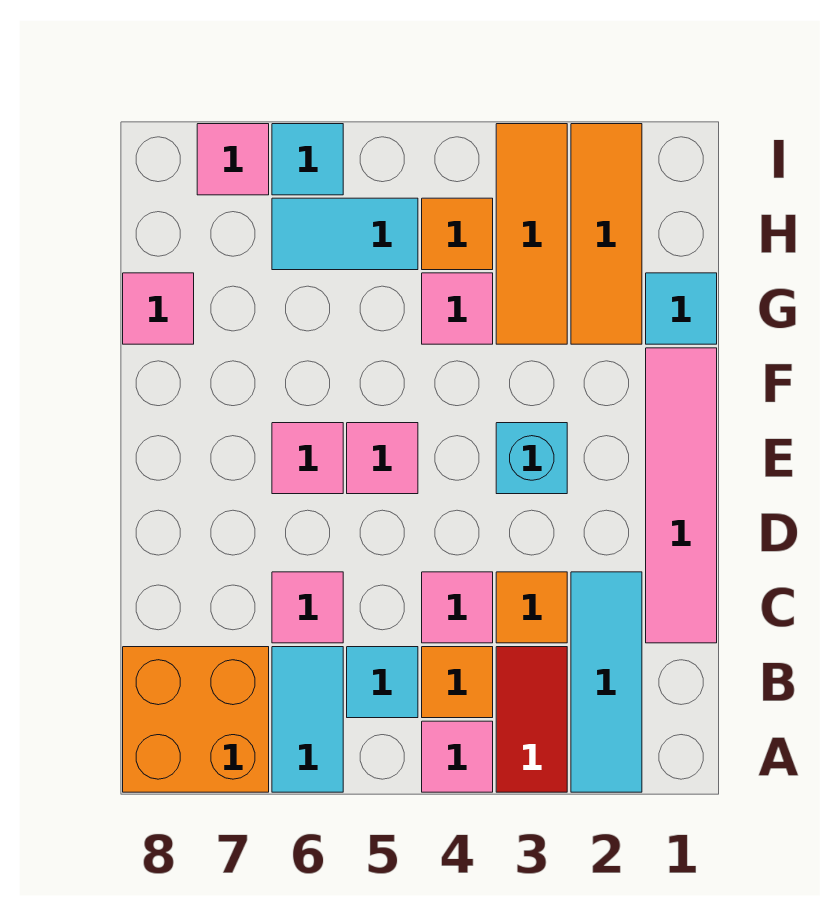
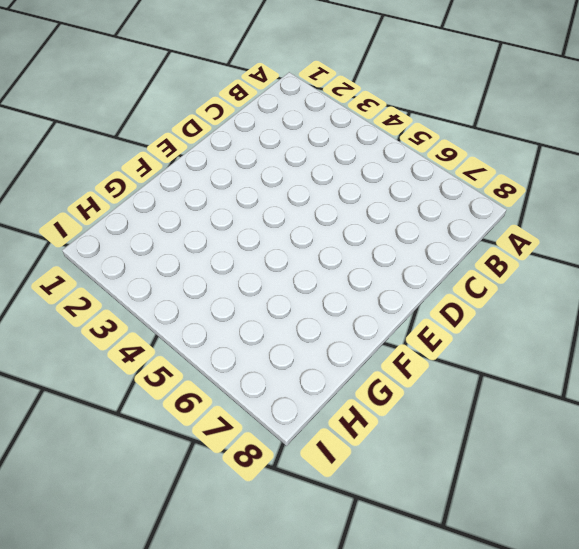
none -> cyan tile A2:C2 level 1
none -> red tile A3:B3 level 1
none -> pink tile A4 level 1

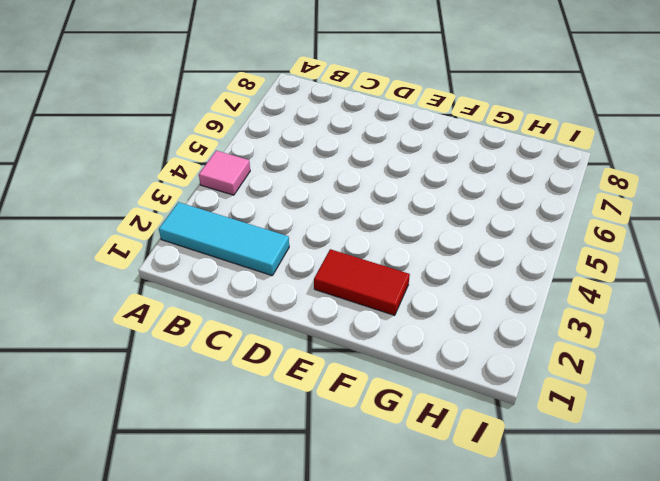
red tile E2:F2 level 1 -> red tile A3:B3 level 1
none -> cyan tile A6:B6 level 1
none -> orange brick A7:B8 level 1
none -> orange tile B4 level 1

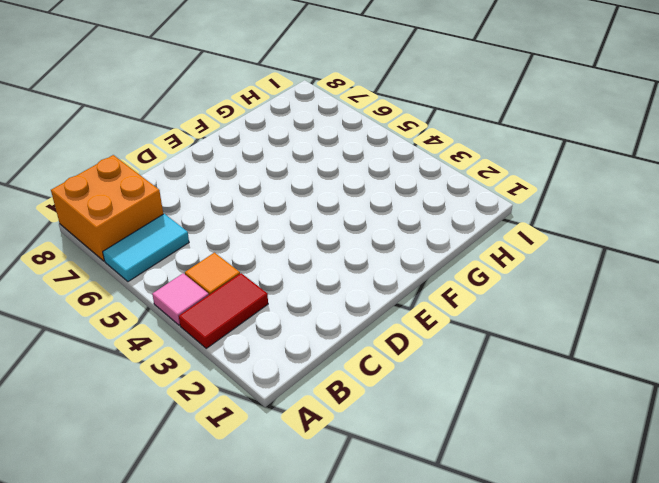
none -> cyan tile A2:C2 level 1
none -> cyan tile B5 level 1
none -> pink tile C1:F1 level 1

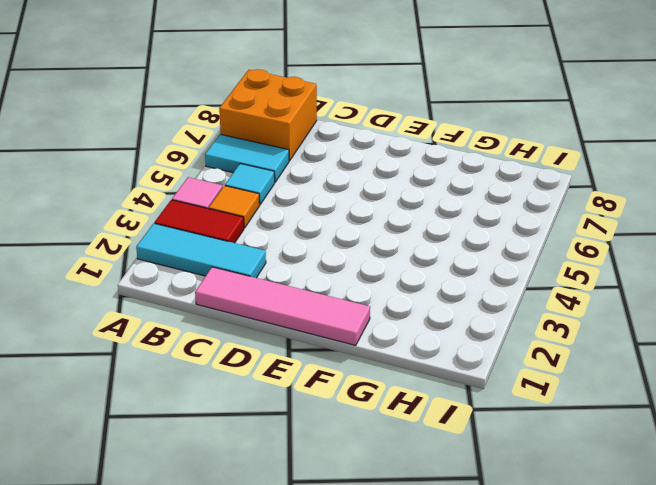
none -> orange tile C3 level 1
none -> pink tile C4 level 1
none -> pink tile C6 level 1

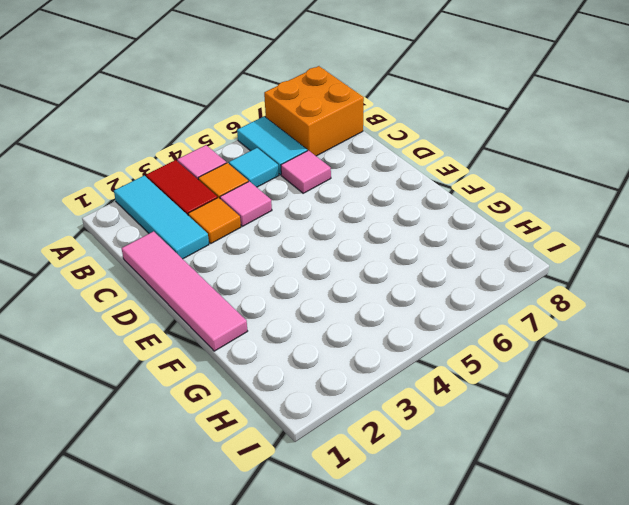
none -> cyan brick E3 level 1
none -> pink tile E5 level 1
none -> pink tile E6 level 1

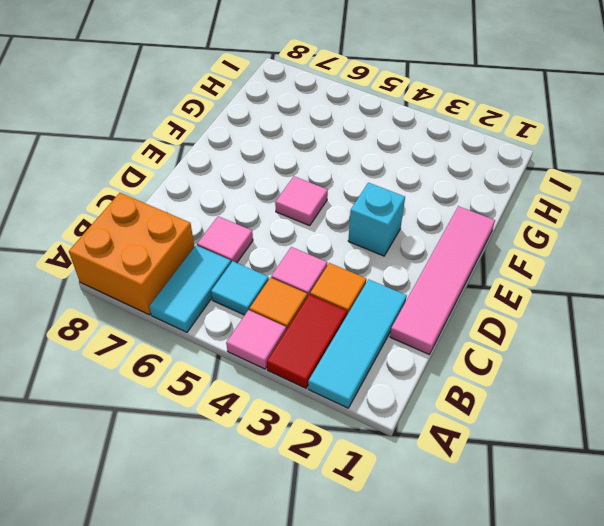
none -> pink tile E6 level 1
none -> cyan tile G1 level 1
none -> orange tile G2:I2 level 1

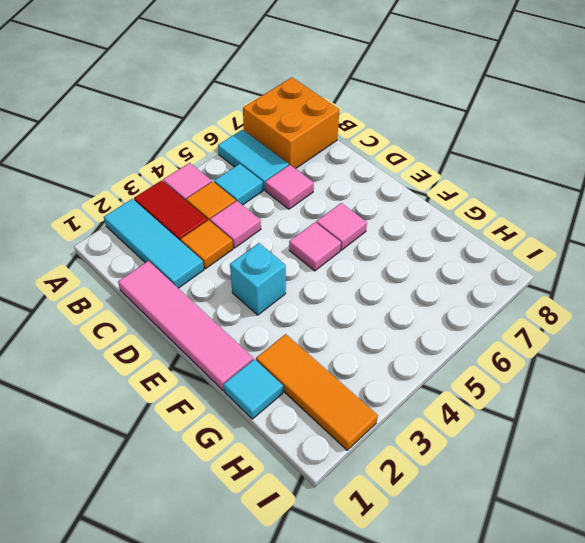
none -> orange tile G3:I3 level 1
none -> pink tile G4 level 1
none -> pink tile G8 level 1

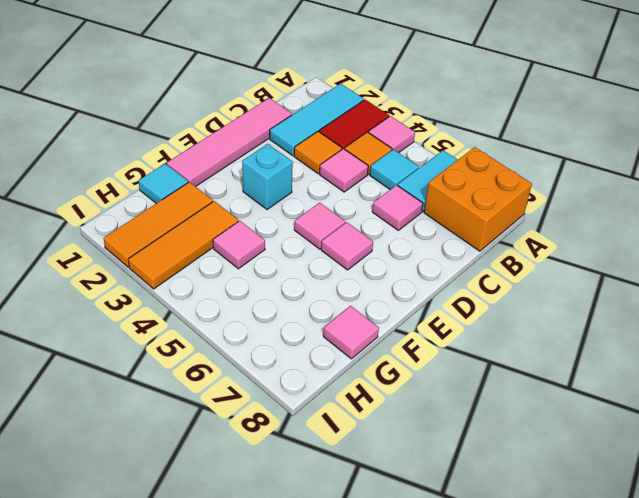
none -> orange tile H4 level 1
none -> cyan tile H5:H6 level 1
none -> cyan tile I6 level 1

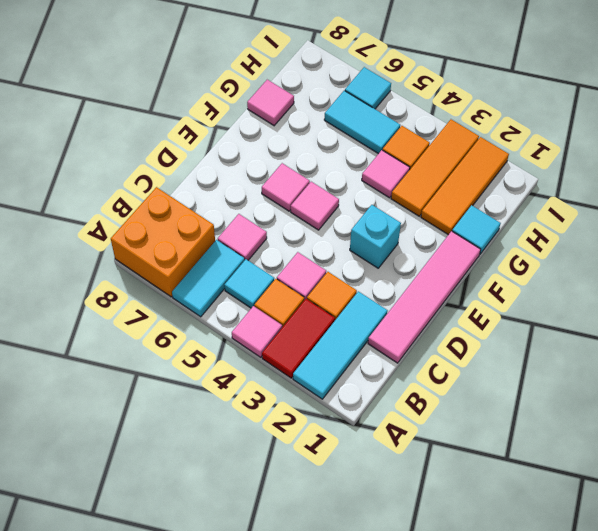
none -> pink tile I7 level 1

